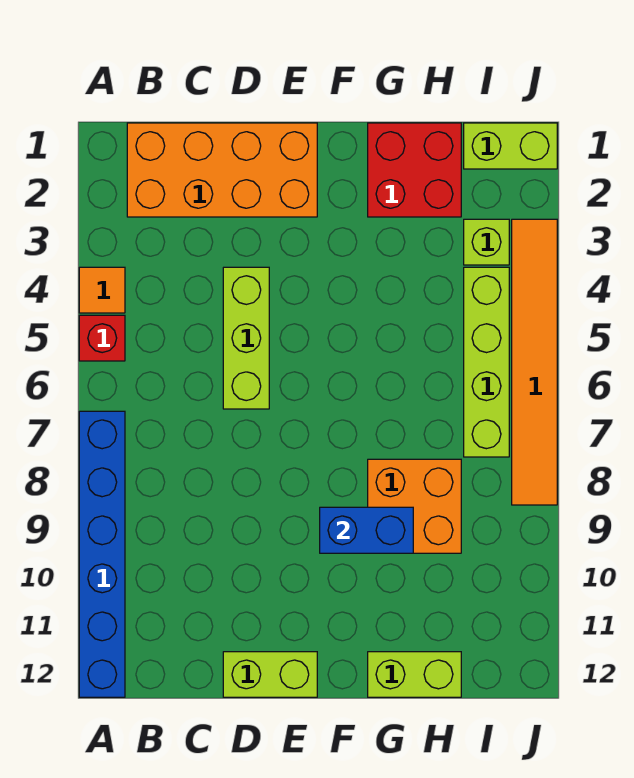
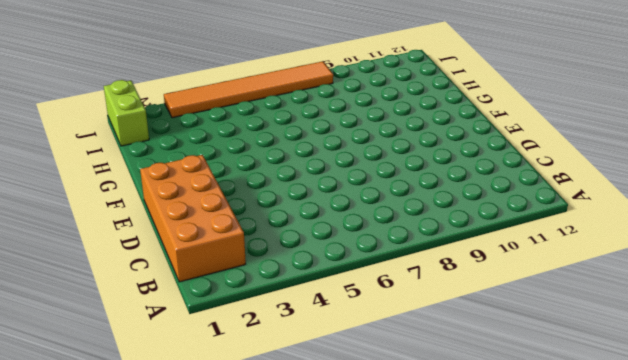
none -> orange tile A4 level 1
none -> red brick A5 level 1
none -> blue brick A7:A12 level 1

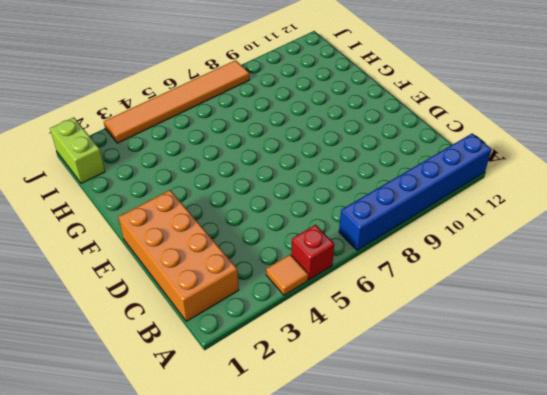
none -> lime brick D4:D6 level 1
none -> lime brick D12:E12 level 1
none -> red brick G1:H2 level 1

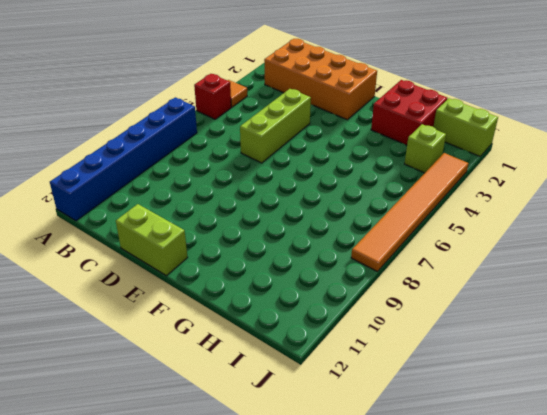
none -> orange brick G8:H9 level 1
none -> lime brick G12:H12 level 1
none -> lime brick I4:I7 level 1

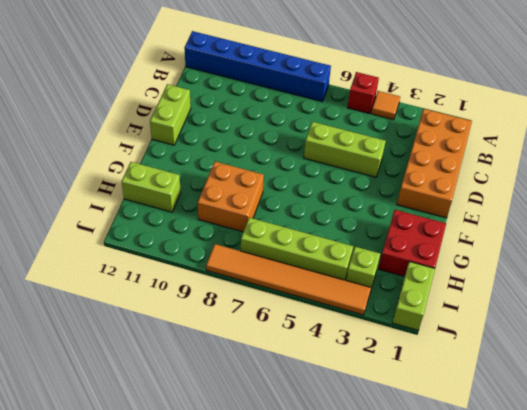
lime brick H11:H12 level 1 -> lime brick G12:H12 level 1
none -> blue brick F9:G9 level 2

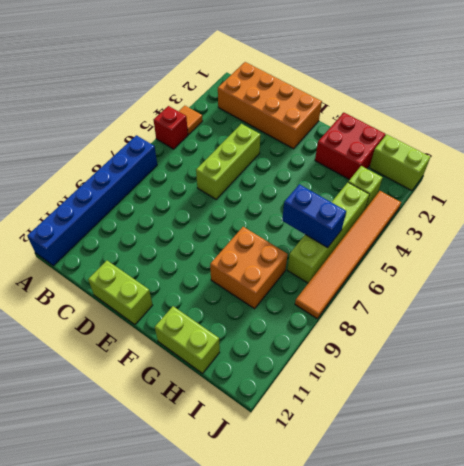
blue brick H6:I6 level 2 -> blue brick F9:G9 level 2

